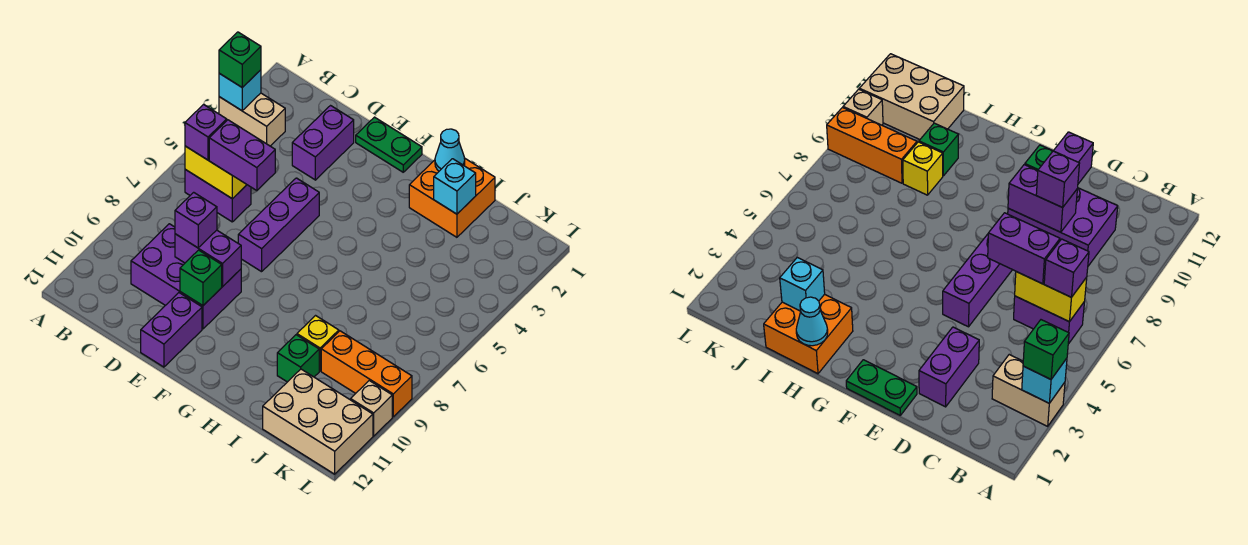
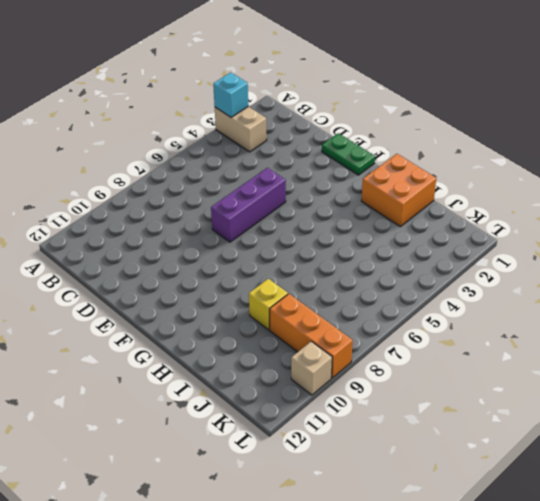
none -> purple brick B6:C6 level 1
none -> purple brick C9:E10 level 1
none -> purple brick D2:D3 level 1

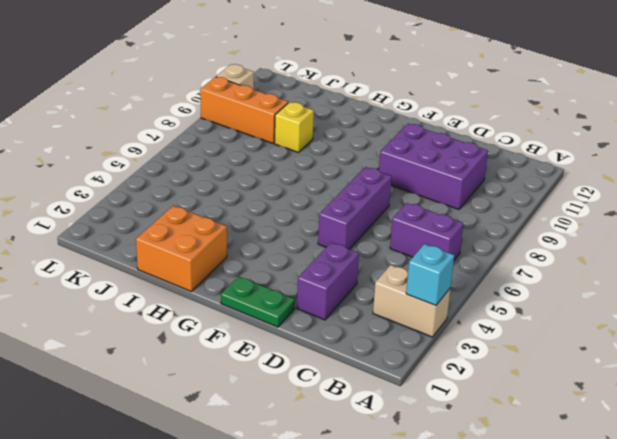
none -> purple brick E11:E12 level 1
none -> green brick I10 level 1
none -> tan brick J11:L12 level 1

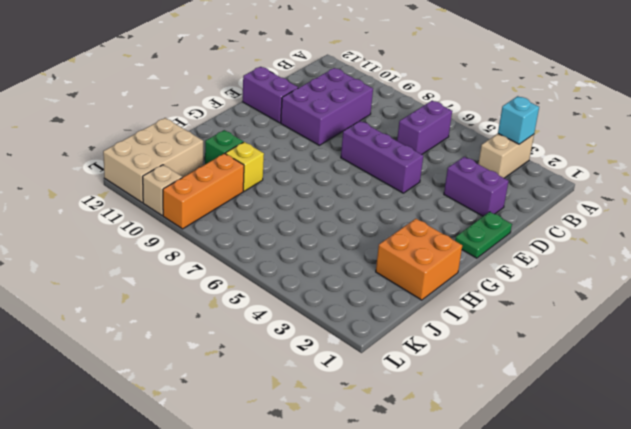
none -> yellow brick B6:C6 level 2
none -> purple brick D9:E9 level 2
none -> green brick E10 level 2

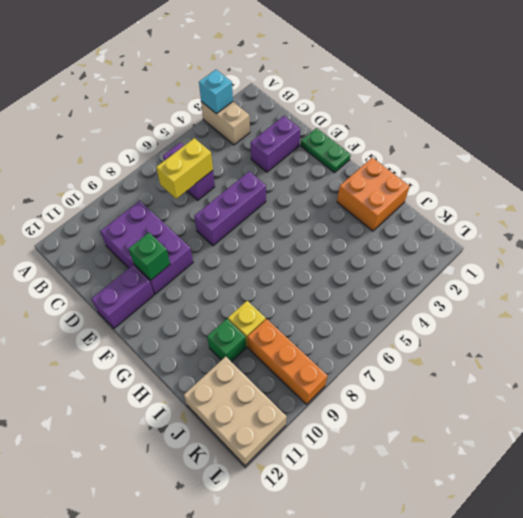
yellow brick C6:C7 level 2 -> yellow brick B6:C6 level 2
none -> tan brick L10 level 1
none -> purple brick D9:E9 level 2
none -> cyan cone H1 level 2

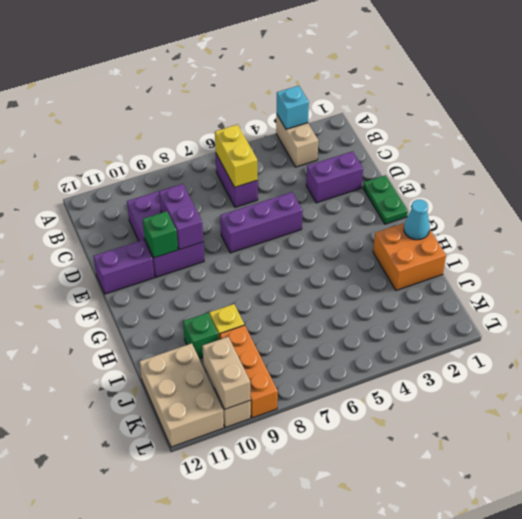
tan brick K10:L10 level 2 -> none
none -> cyan brick I2 level 2
none -> green brick A3 level 3
none -> purple brick B6 level 3

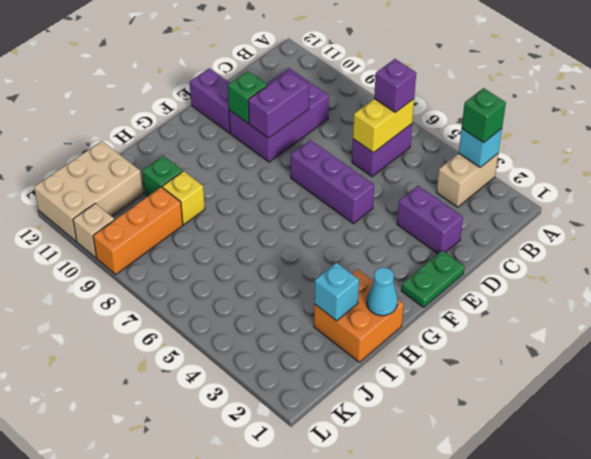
none -> purple brick C6:D6 level 3
none -> purple brick D9 level 3

